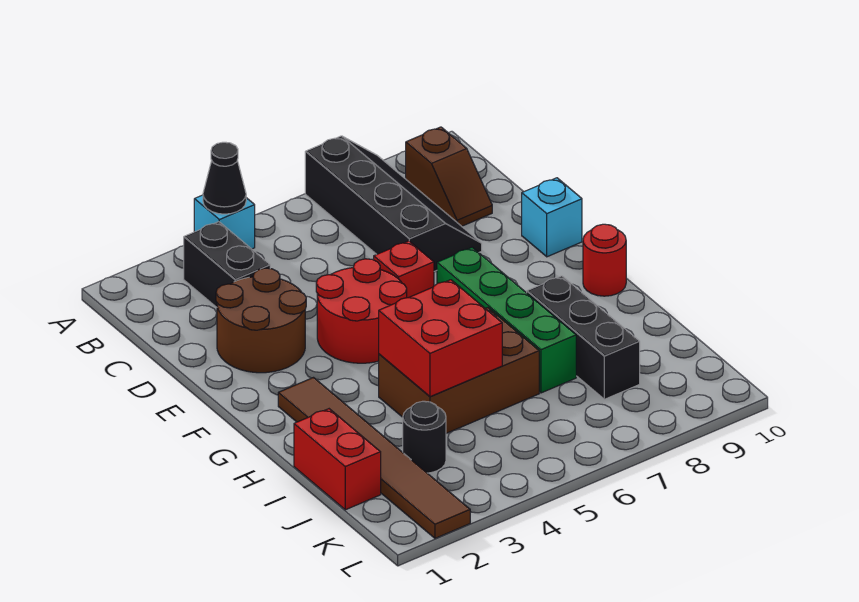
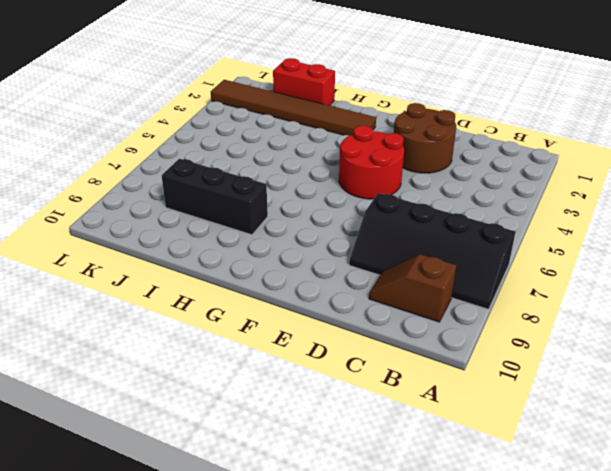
none -> cyan brick A4 level 1
none -> black brick B3:C3 level 1
none -> red brick E6 level 1

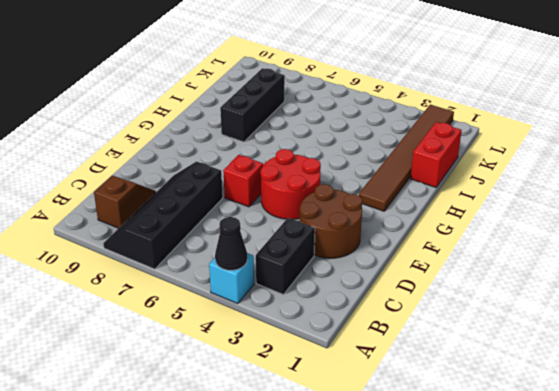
none -> cyan brick E10 level 1
none -> green brick F7:I7 level 1
none -> red round brick G10 level 1

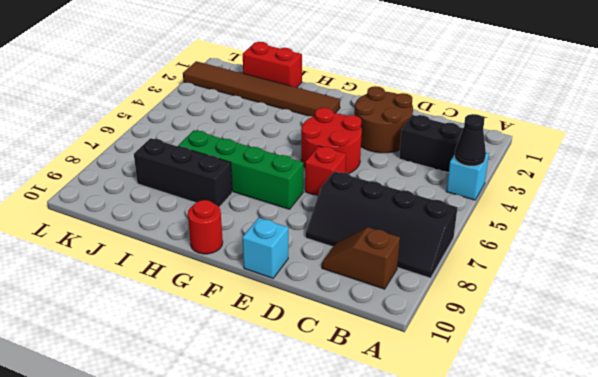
none -> brown brick H4:I6 level 1
none -> black round brick J3 level 1
none -> red brick H4:I5 level 2

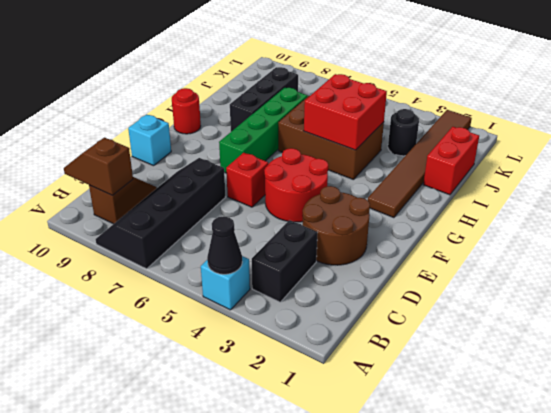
brown slope B9:B10 level 2 top 9 -> none

